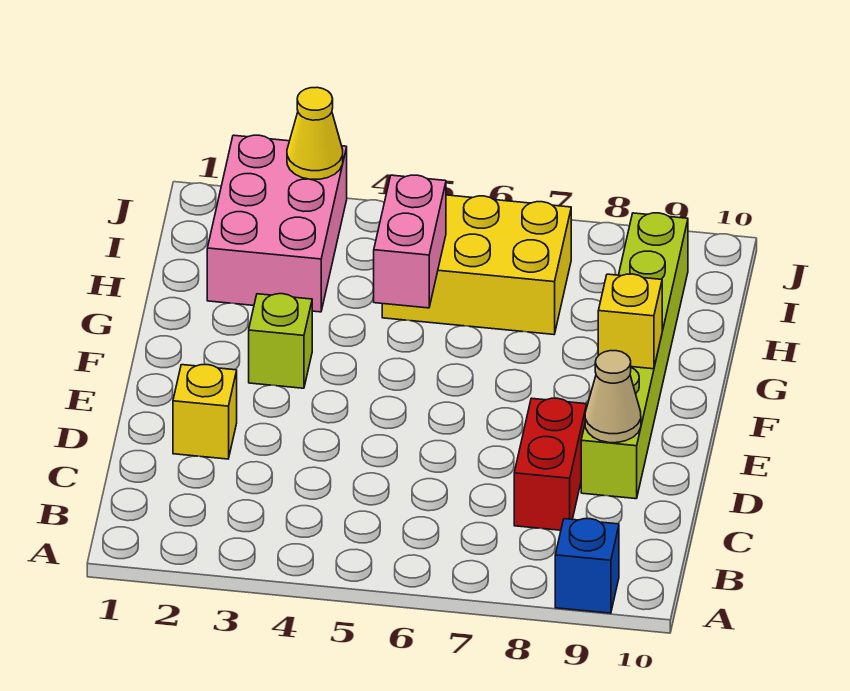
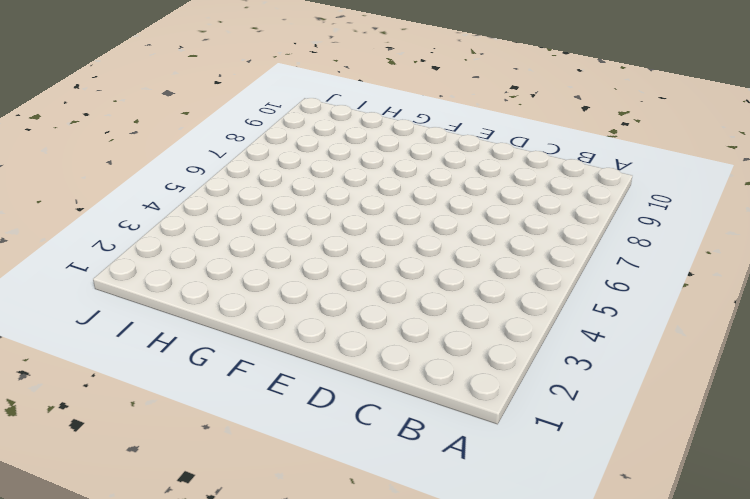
none -> blue brick A9 level 1
none -> red brick C8:D8 level 1

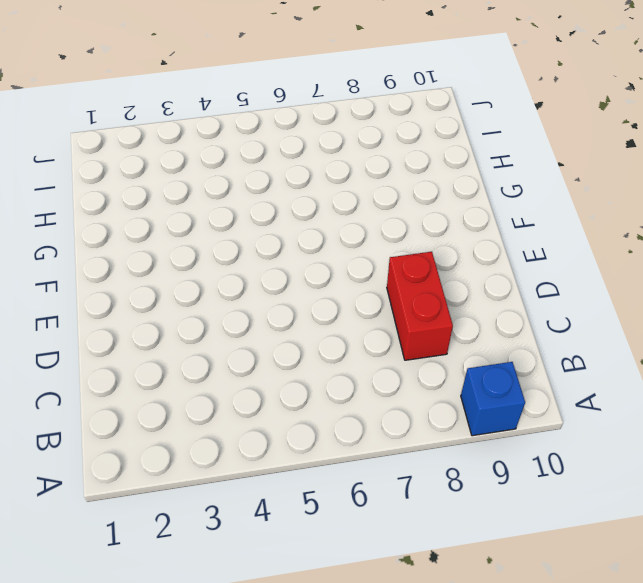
none -> yellow brick D2 level 1
none -> lime brick D9:I9 level 1

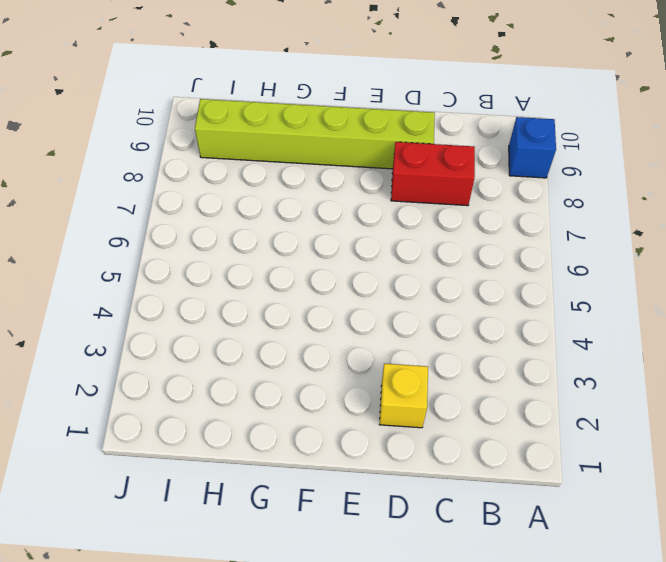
none -> lime brick F3 level 1
none -> pink brick H2:J3 level 1

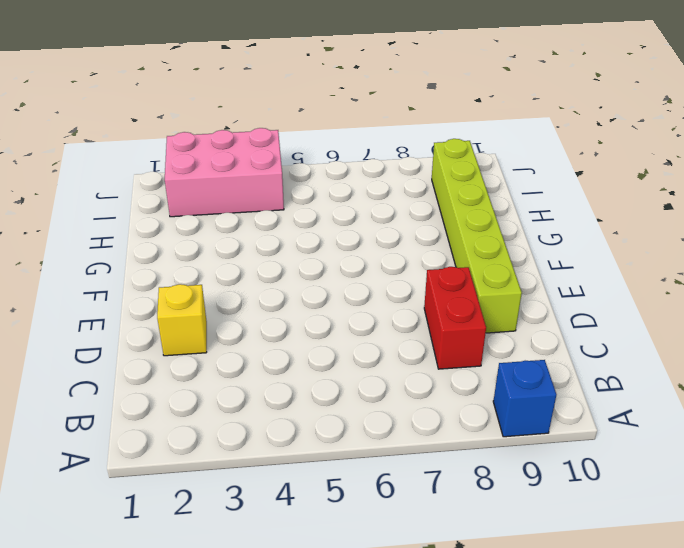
pink brick I2:J4 level 1 -> pink brick H2:J3 level 1
none -> lime brick F3 level 1
none -> yellow brick H5:I7 level 1

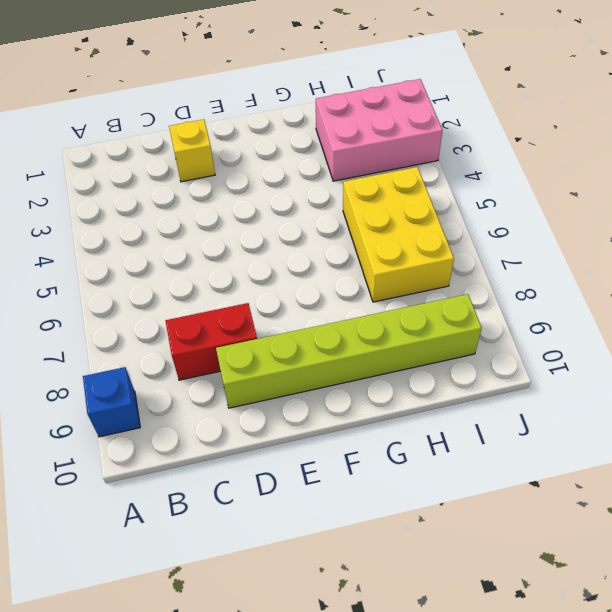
none -> lime brick F3 level 1
none -> tan cone D9 level 2

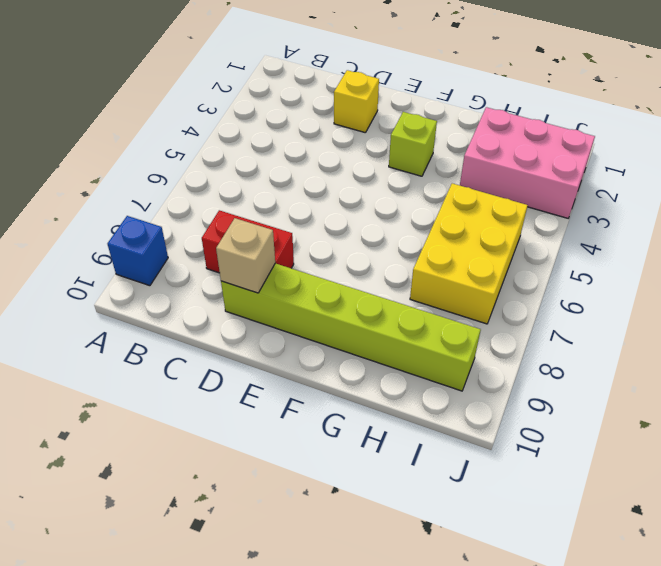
tan brick D9 level 2 -> tan cone D9 level 2
none -> yellow brick F9 level 2
none -> pink brick G5:H5 level 2

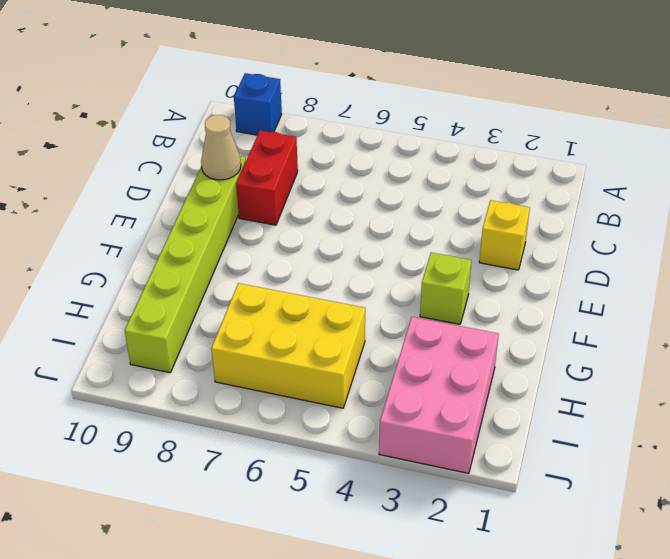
none -> yellow brick F9 level 2
none -> pink brick G5:H5 level 2

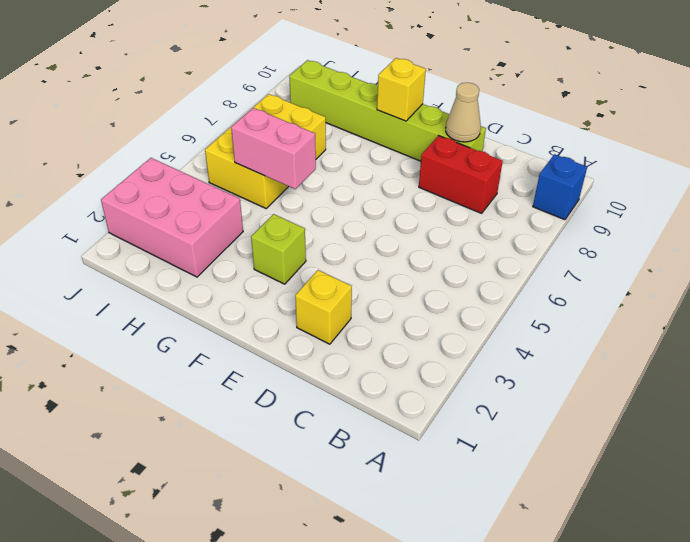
none -> yellow cone J3 level 2

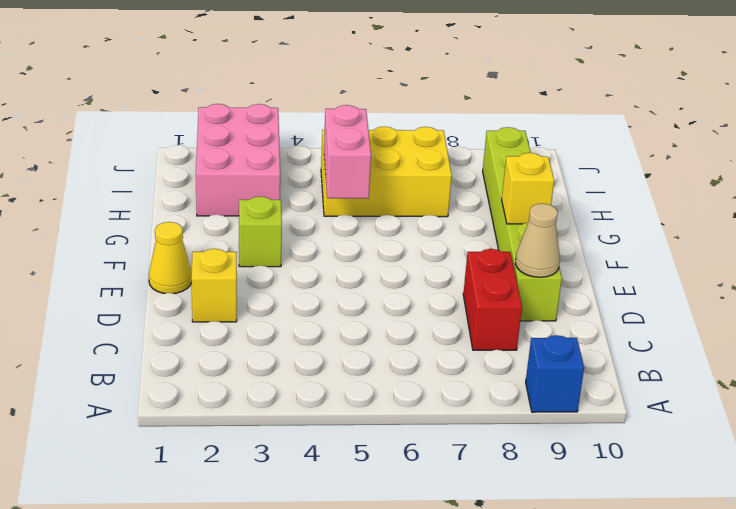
yellow cone E1 level 1 -> yellow cone J3 level 2

